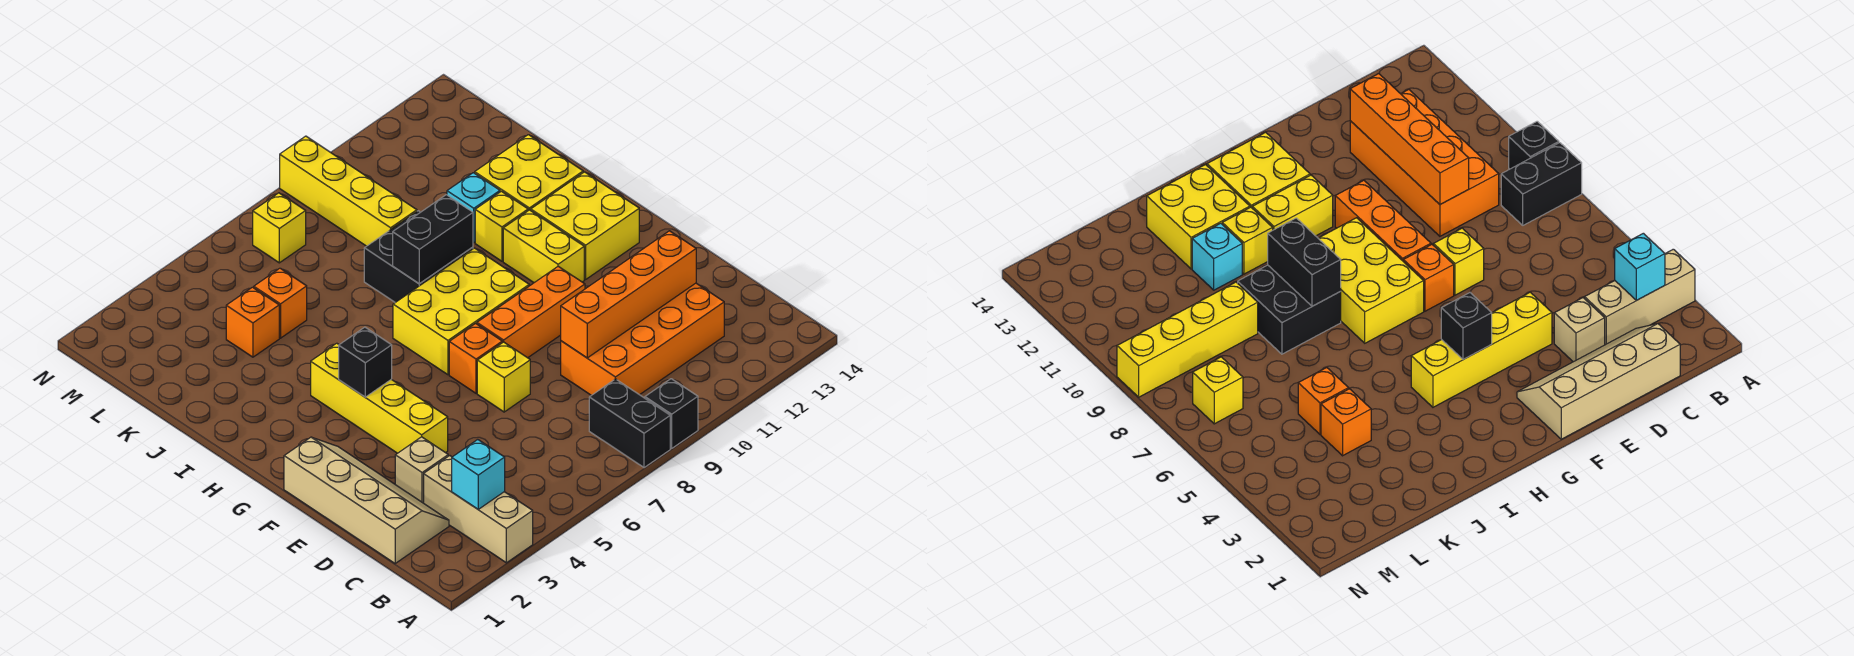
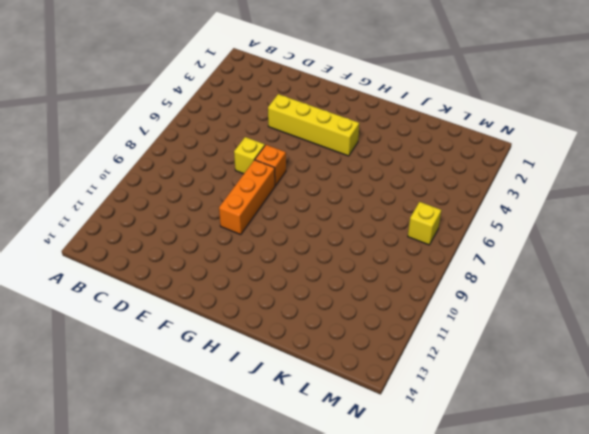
none -> tan brick A3:C3 level 1
none -> black brick A8:B8 level 1
none -> black brick A9 level 1

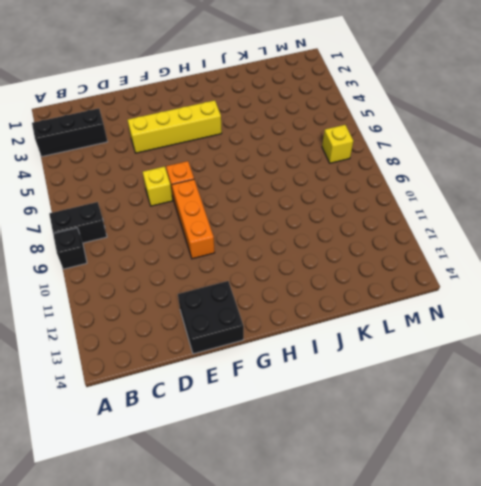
black brick A3:C3 level 1 -> tan brick A3:C3 level 1
black brick E13:F14 level 1 -> black brick I8:J9 level 1
none -> tan slope C1:F2 level 1 top 1
none -> orange brick C9:D12 level 1
none -> tan brick D3 level 1

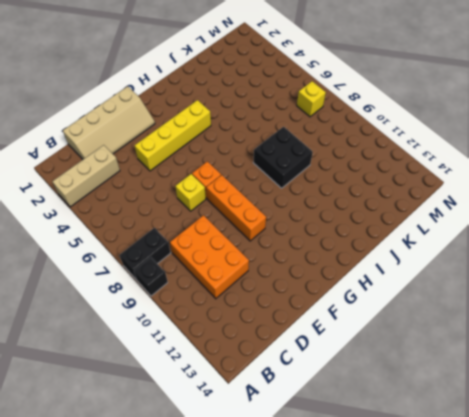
orange brick C9:D11 level 1 -> orange brick C9:D12 level 1
none -> tan brick D3 level 1
none -> yellow brick G7:H9 level 1
none -> yellow brick G11:H11 level 1

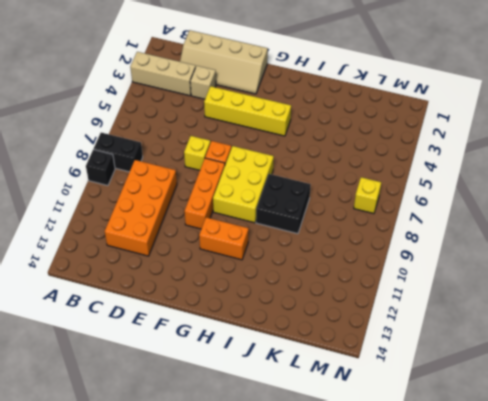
orange brick G11:H11 level 1 -> yellow brick G11:H11 level 1
none -> yellow brick G12:H13 level 1
none -> yellow brick I11 level 1
none -> yellow brick I12:J13 level 1

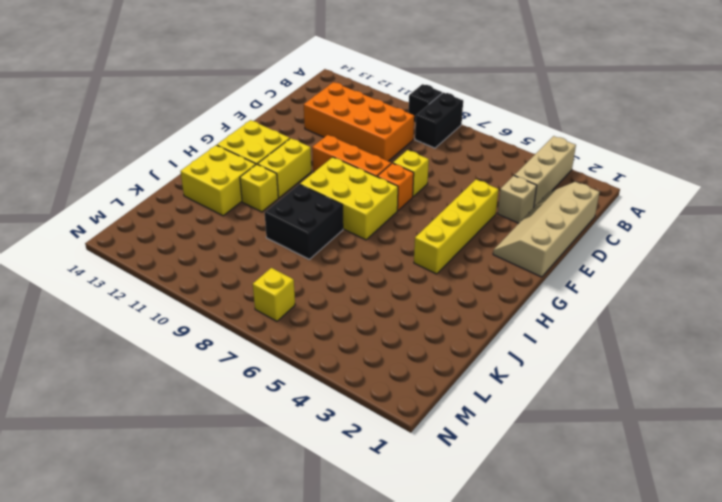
none -> cyan brick J11 level 1
none -> orange brick K4 level 1
none -> orange brick K5 level 1

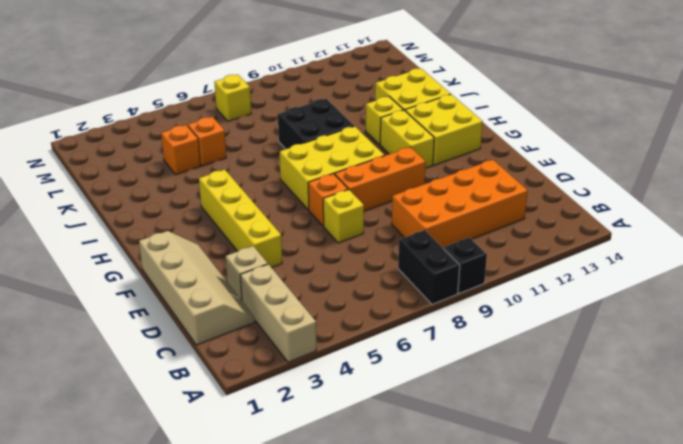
none -> cyan brick J11 level 1
none -> yellow brick K9:N9 level 1
none -> cyan brick B3 level 2

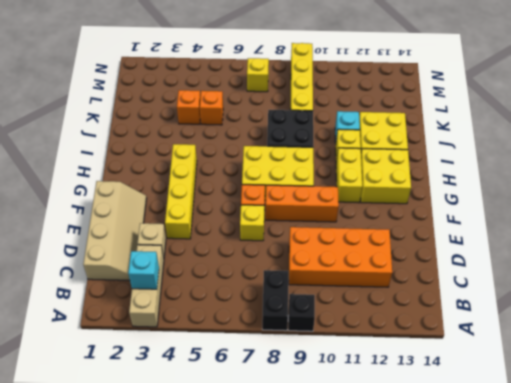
none -> orange brick D9:D12 level 2
none -> black brick G4 level 2
none -> black brick I8:I9 level 2

